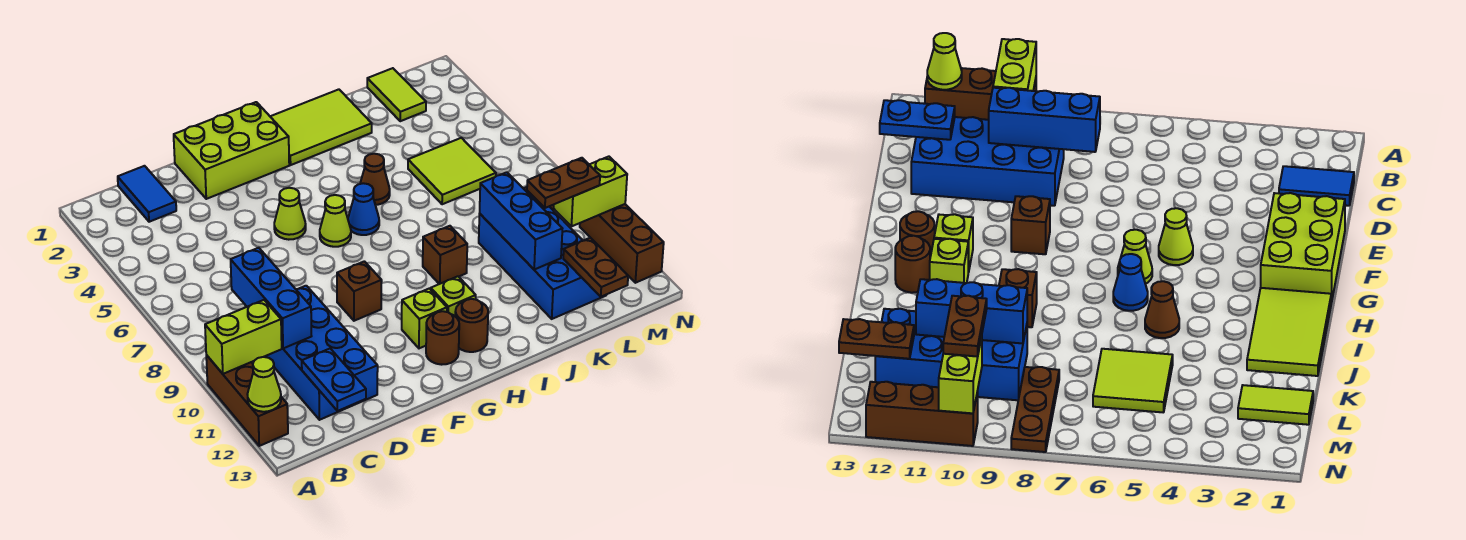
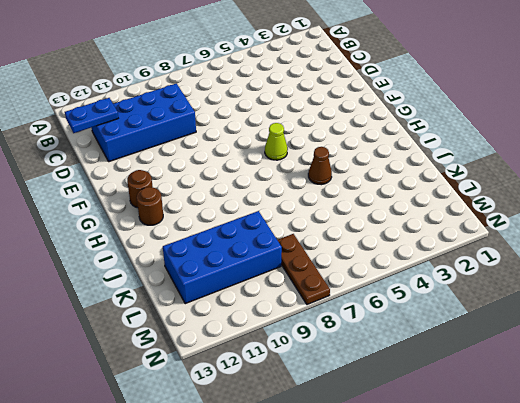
none -> brown brick A10:A12 level 1
none -> blue tile C1:C2 level 1
none -> lime brick E1:G2 level 1

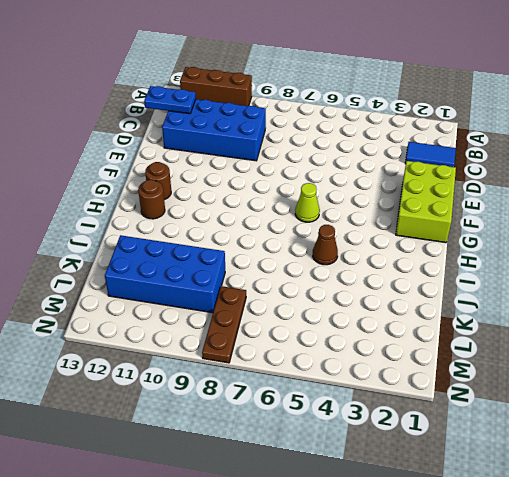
none -> lime cone F5 level 1
none -> brown brick F9 level 1
none -> lime brick G11 level 1

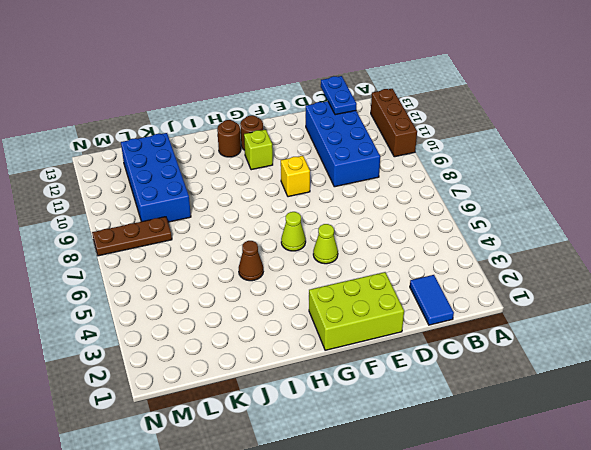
yellow brick F9 level 1 -> brown brick F9 level 1
none -> lime tile H1:J2 level 1
none -> blue cone H6 level 1
none -> lime brick H11 level 1

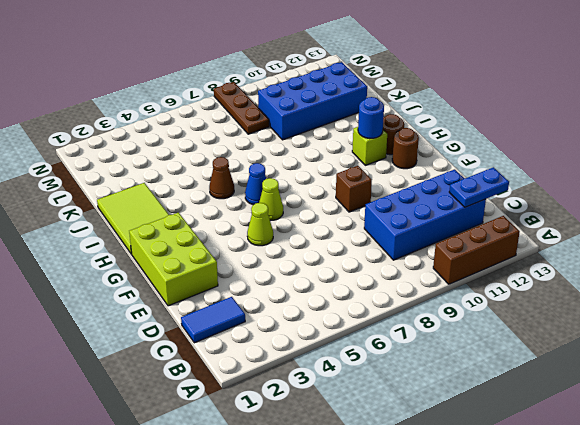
blue round brick H11 level 2 -> none
none -> lime brick G11 level 1
none -> brown brick I9 level 1
none -> lime tile K5:L6 level 1

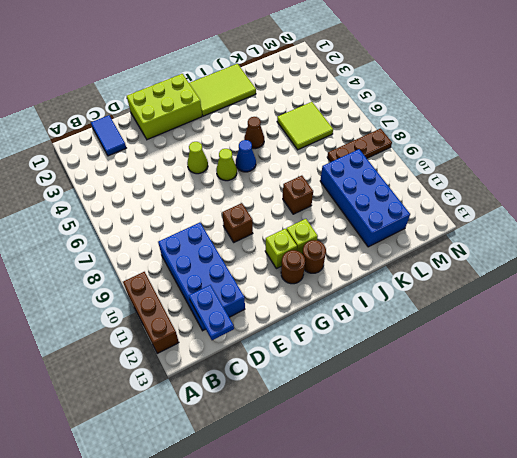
none -> lime tile L1:L2 level 1
none -> brown brick N10:N12 level 1
none -> lime brick A10:B10 level 2

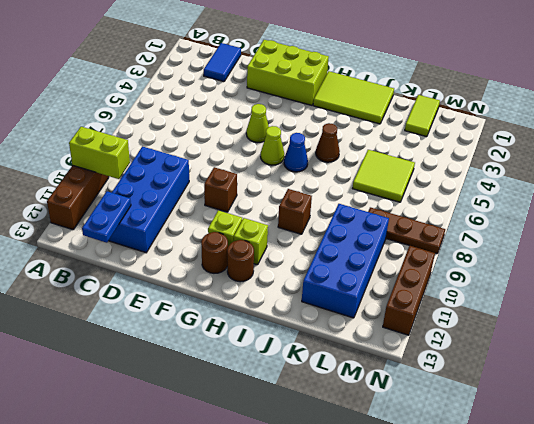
none -> lime cone A12 level 2
none -> blue brick C8:C10 level 2
none -> blue brick K9:K11 level 2

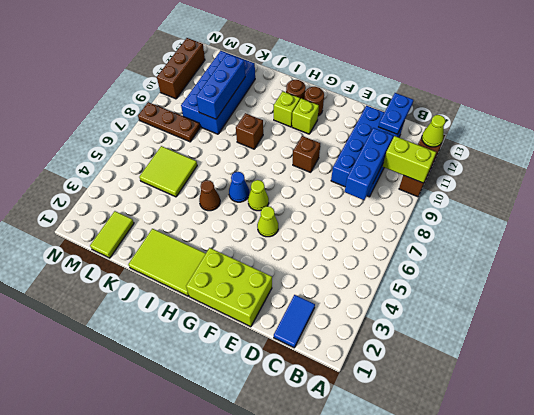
none -> brown plate L12:L13 level 2
none -> lime brick M10:N10 level 2
none -> brown plate L10:M10 level 3

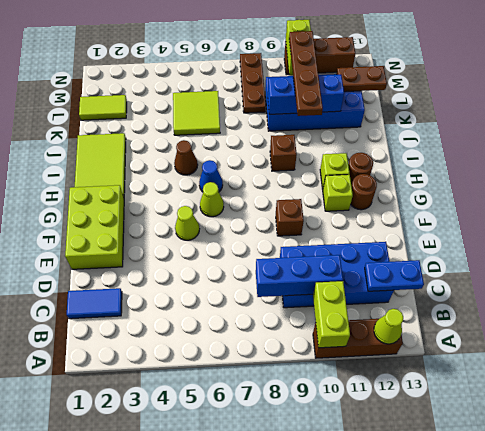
brown plate J10:M10 level 3 -> brown plate L10:M10 level 3

